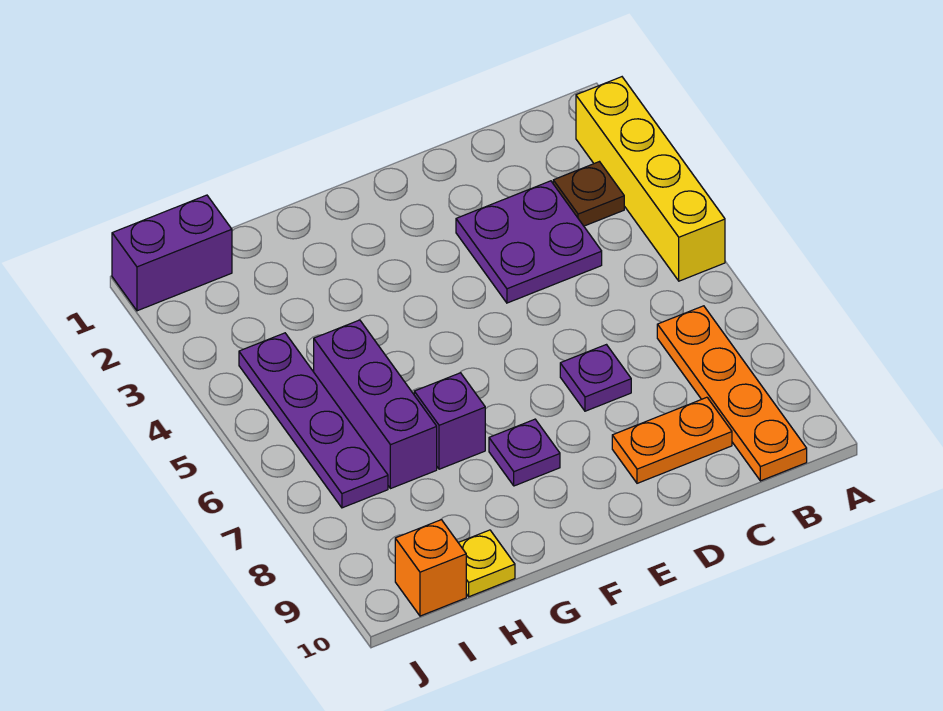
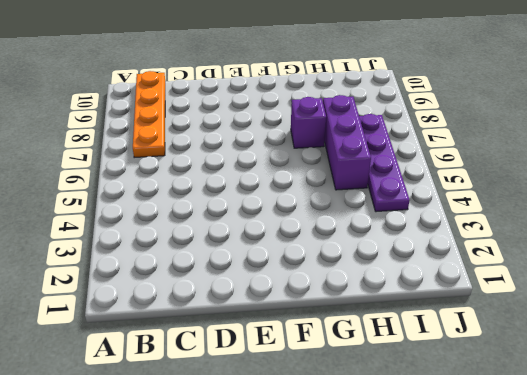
none -> yellow brick A2:A5 level 1
none -> brown plate B3 level 1
none -> purple plate C3:D4 level 1

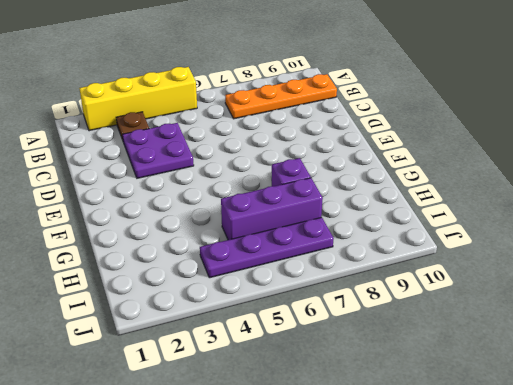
none -> orange plate C9:D9 level 1
none -> purple plate D7 level 1
none -> purple plate F8 level 1

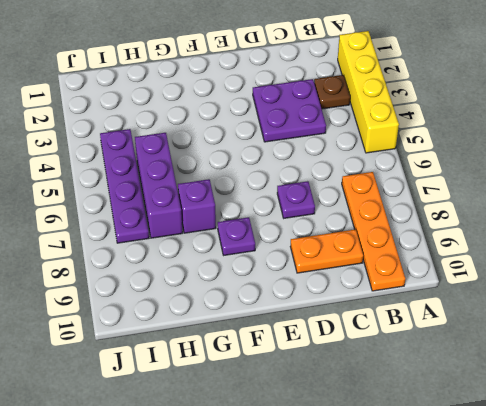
none -> yellow plate H10 level 1
none -> purple brick I1:J1 level 1
none -> orange brick I10 level 1

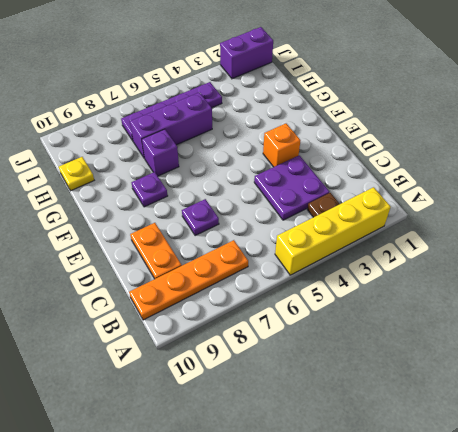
orange brick E3 level 1 -> orange brick I10 level 1
purple brick J1:J2 level 1 -> purple brick I1:J1 level 1

